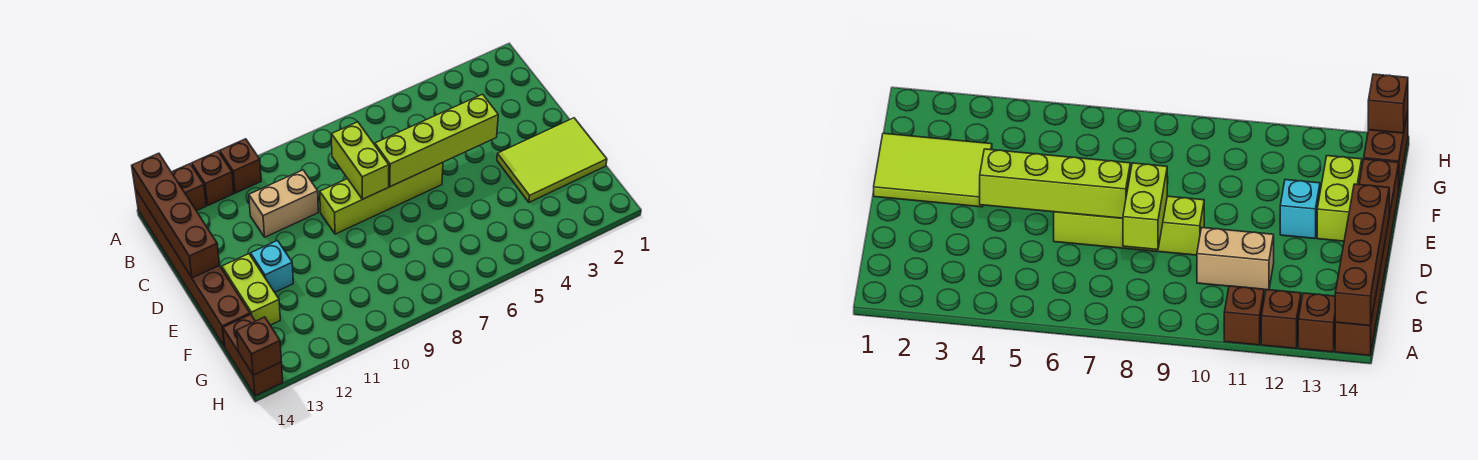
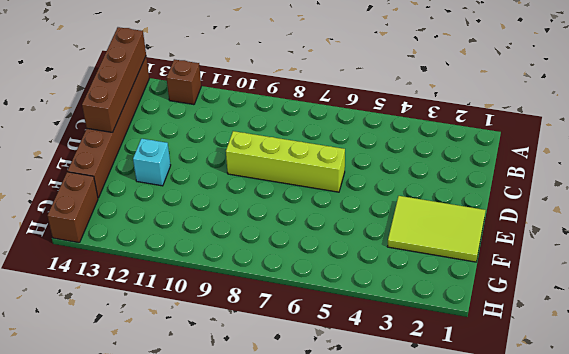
none -> brown brick A11 level 1
none -> brown brick A13 level 1
none -> tan brick C10:C11 level 1

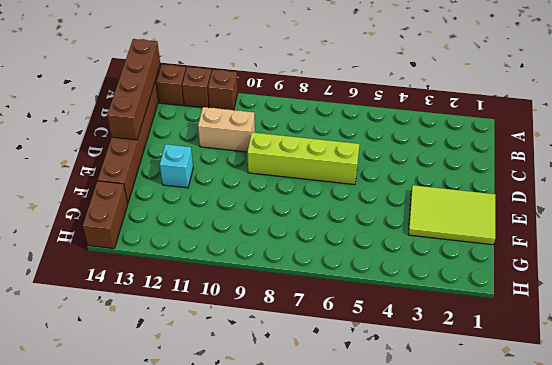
none -> lime brick E13:F13 level 1
none -> lime brick C8:D8 level 2
none -> lime brick D4:D7 level 2

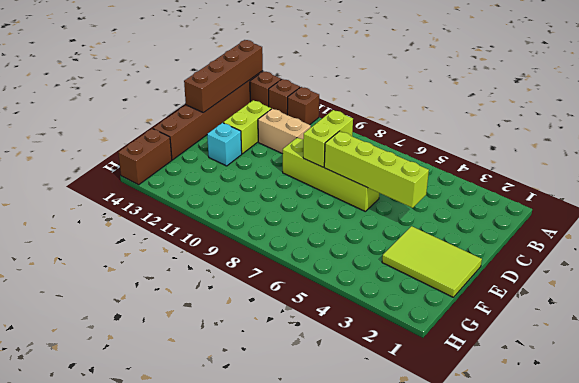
lime brick C12:D12 level 1 -> lime brick E13:F13 level 1
none -> brown brick H14 level 2

